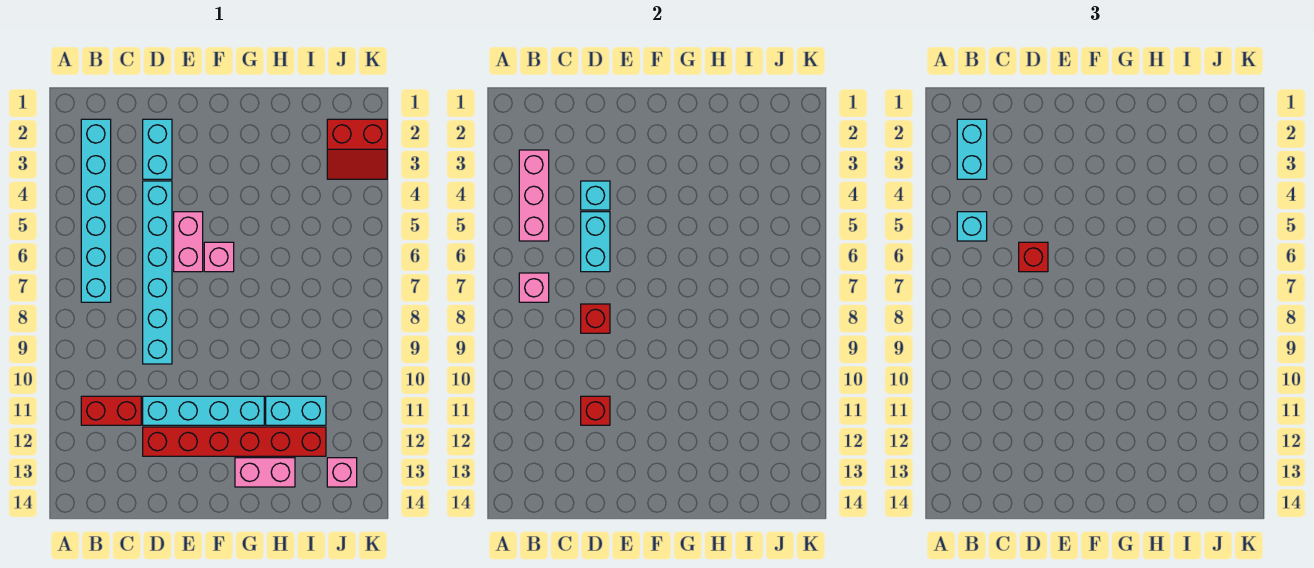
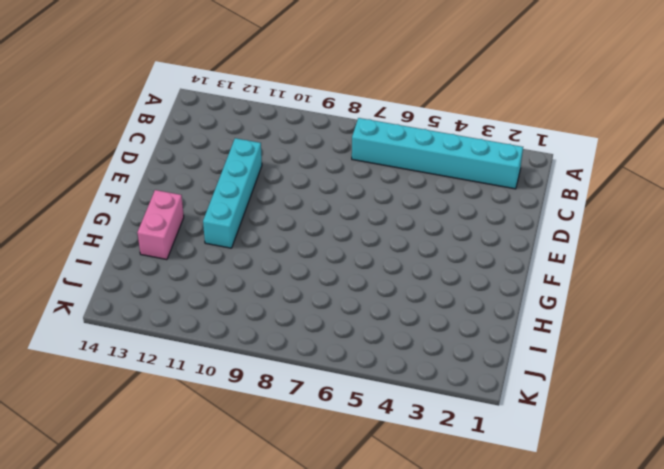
none -> red brick B11:C11 level 1
none -> cyan brick D2:D3 level 1
none -> cyan brick D4:D9 level 1

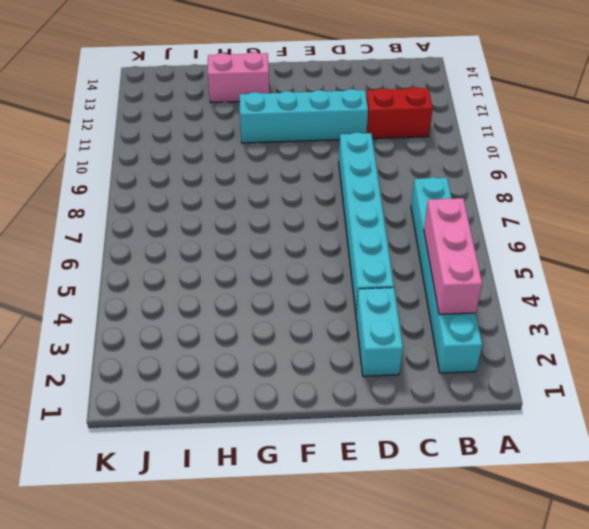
none -> red brick D12:I12 level 1
none -> pink brick E5:E6 level 1
none -> pink brick F6 level 1

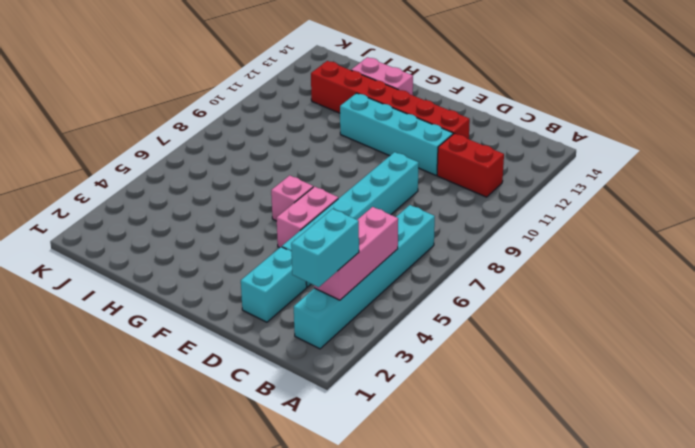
none -> cyan brick H11:I11 level 1
none -> red slope J2:K3 level 1 top 2
none -> pink brick J13 level 1

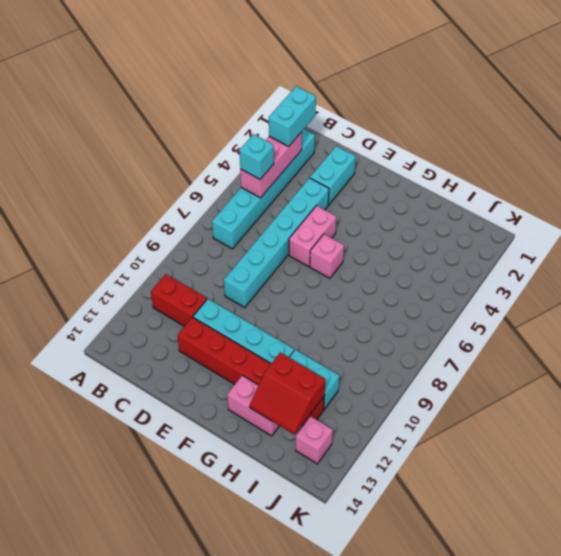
red slope H12:I13 level 2 top 12 -> red slope J2:K3 level 1 top 2
none -> pink brick B7 level 2
none -> cyan brick D4 level 2
none -> cyan brick D5:D6 level 2

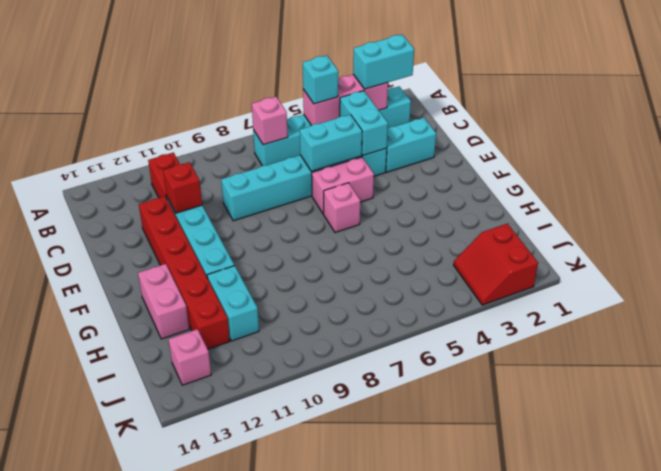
cyan brick C4:D4 level 2 -> cyan brick D4 level 2
none -> red brick D8 level 2
none -> red brick D6 level 3

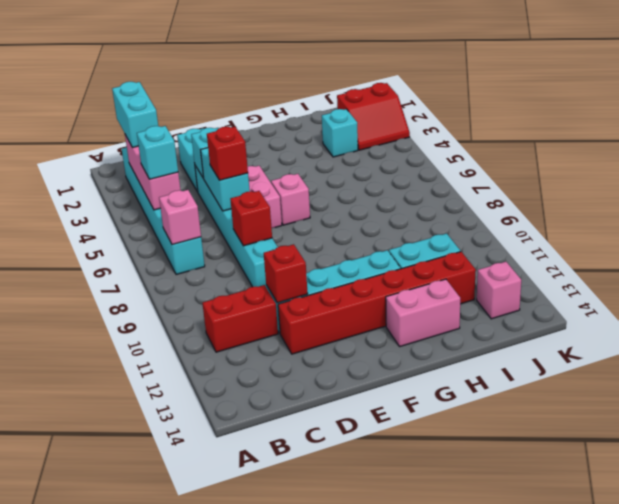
cyan brick I3 level 1 -> none

